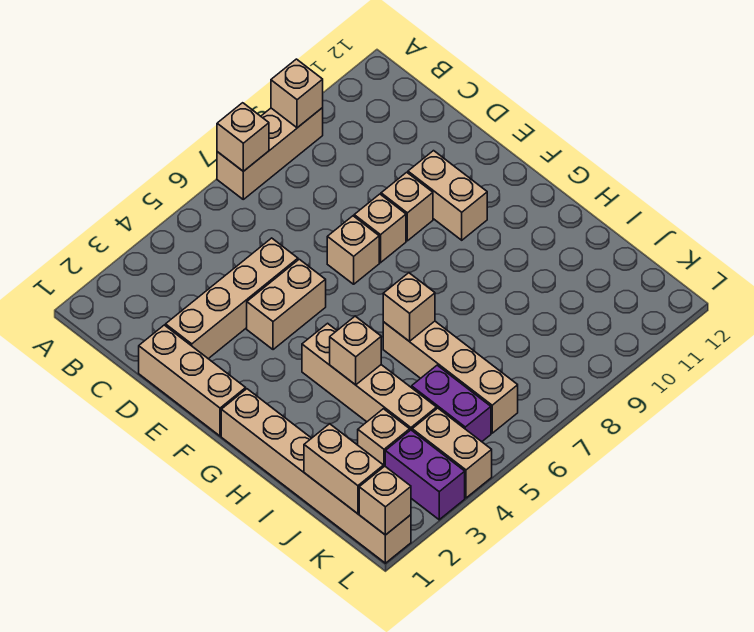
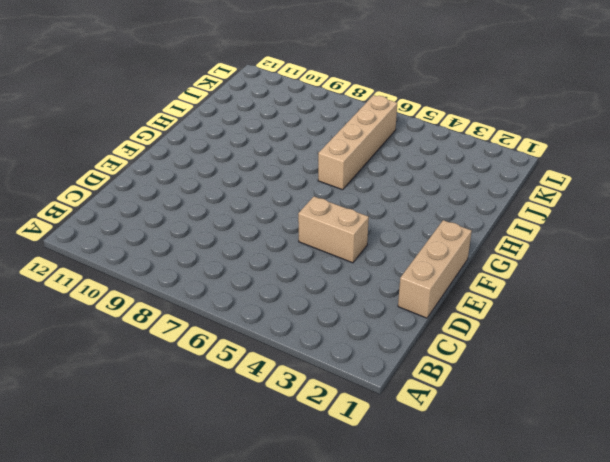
none -> tan brick A7:A9 level 1
none -> tan brick D2:D5 level 1
none -> tan brick E7 level 1

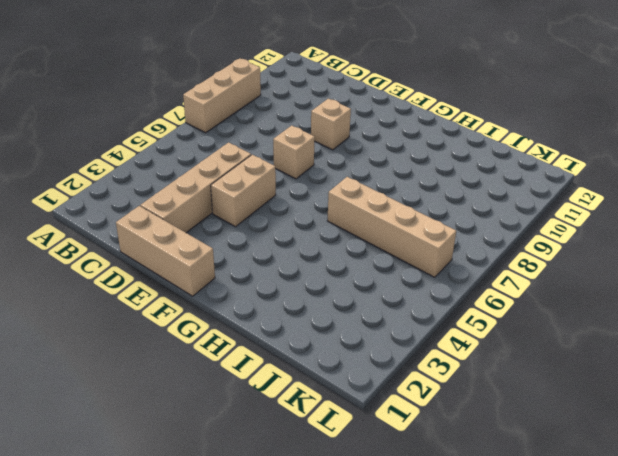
none -> tan brick E8 level 1
none -> tan brick E10:F10 level 1
none -> tan brick G1:L1 level 1

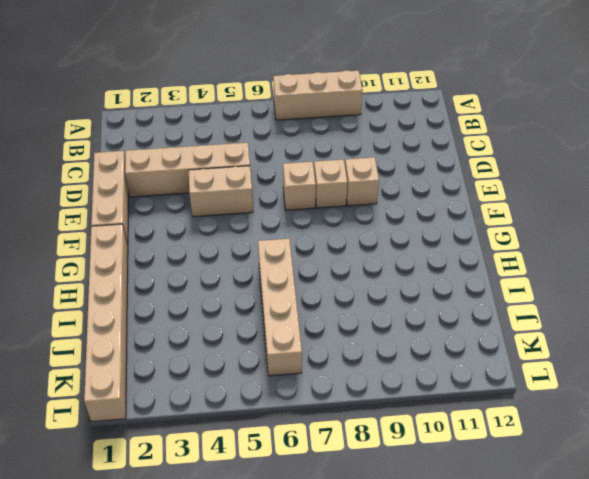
none -> tan brick E10:F10 level 1
none -> tan brick G4:J4 level 1
none -> tan brick J3 level 1

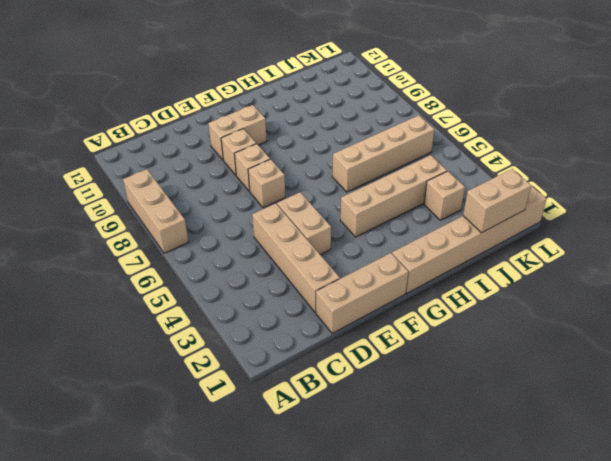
none -> purple brick J5:K5 level 1
none -> purple brick K3:L3 level 1
none -> tan brick K4:L4 level 1

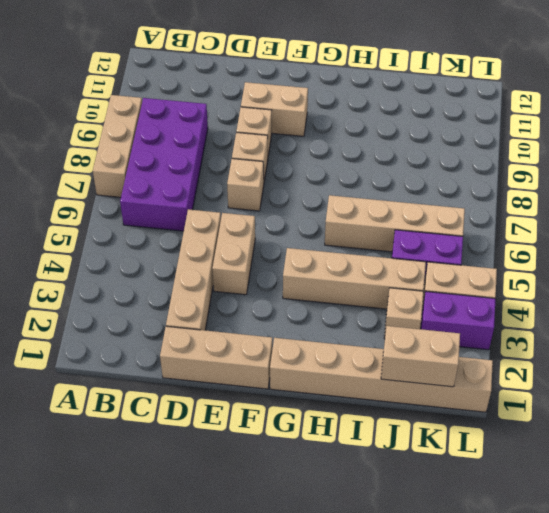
purple brick B6:C9 level 1 -> none
none -> tan brick A7 level 2
none -> tan brick A9 level 2
none -> tan brick H4 level 2

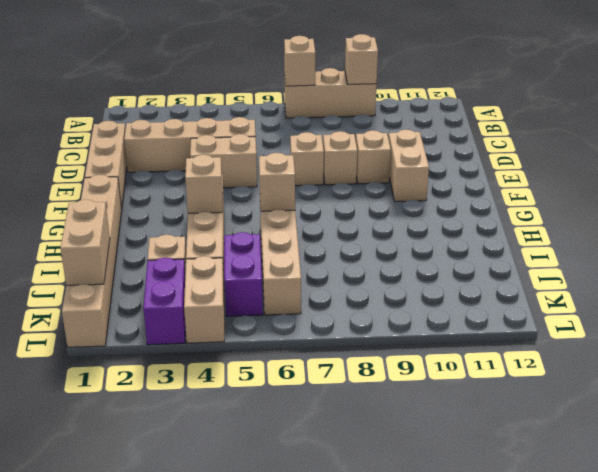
none -> tan brick L1 level 2

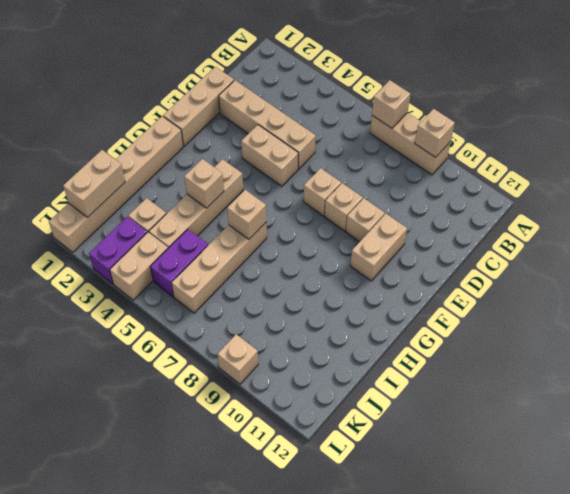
tan brick L9 level 1 -> tan brick L1 level 2

